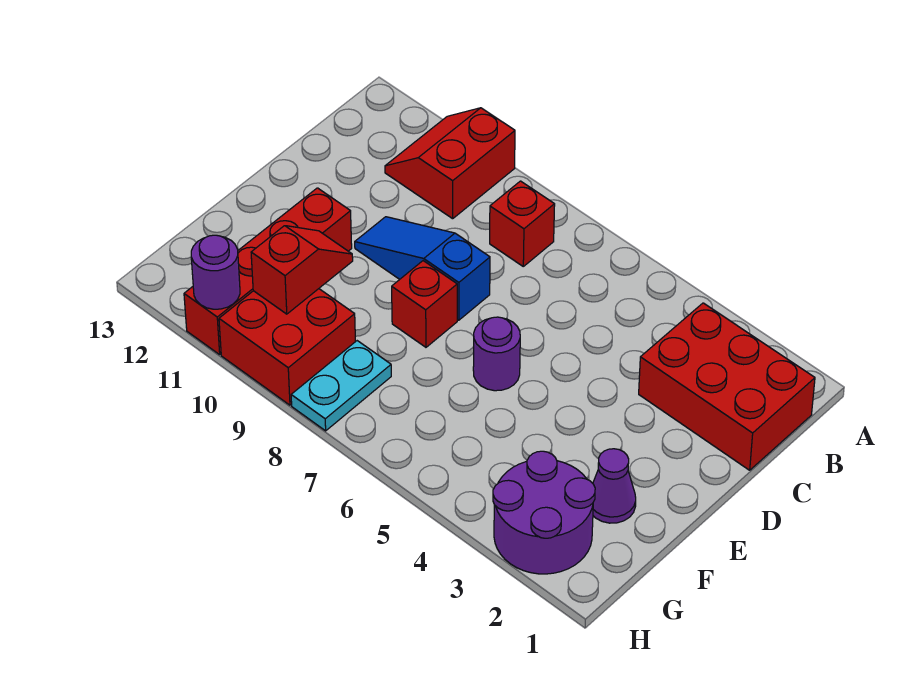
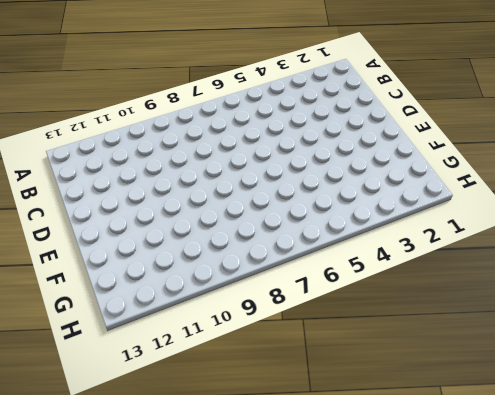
none -> red slope A10:B11 level 1 top 10
none -> red brick B1:C3 level 1
none -> red brick B8 level 1

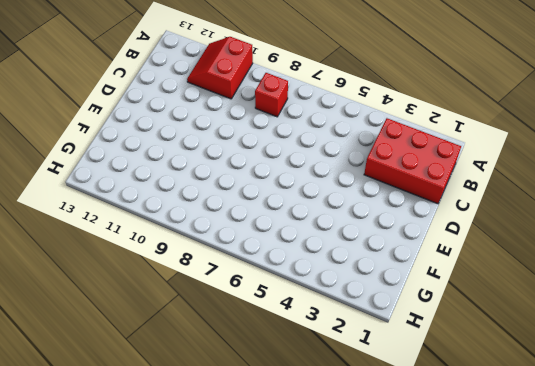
none -> blue slope D8:D10 level 1 top 8
none -> purple round brick E6 level 1
none -> red brick E8 level 1

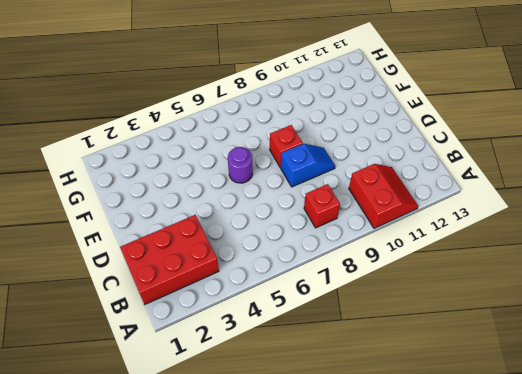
blue slope D8:D9 level 1 top 8 -> blue slope D8:D10 level 1 top 8
none -> red brick E11:H11 level 1
none -> purple cone F2 level 1
none -> purple round brick G2:H3 level 1

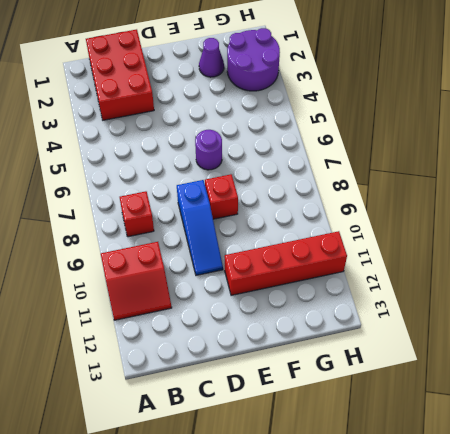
none -> cyan plate G8:H8 level 1
none -> red brick G9:H10 level 1
none -> red slope F10:G10 level 2 top G

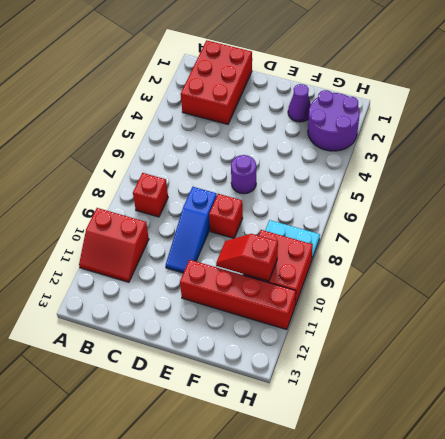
none -> purple round brick H11 level 2

